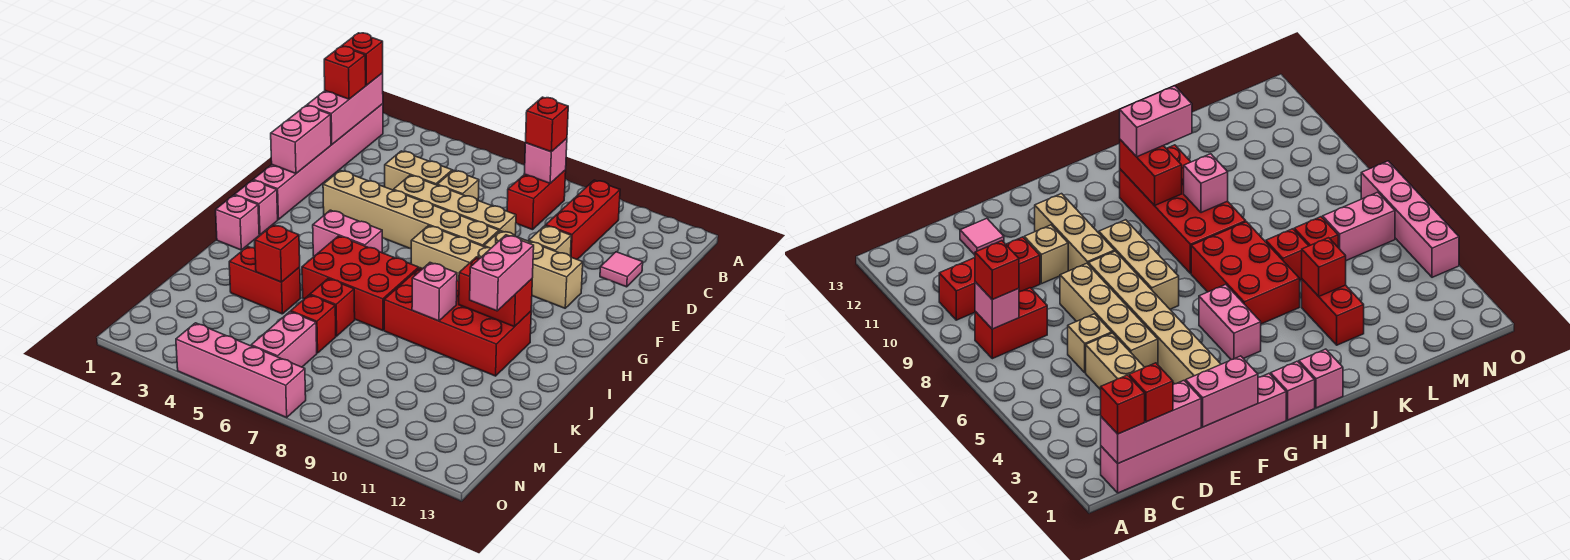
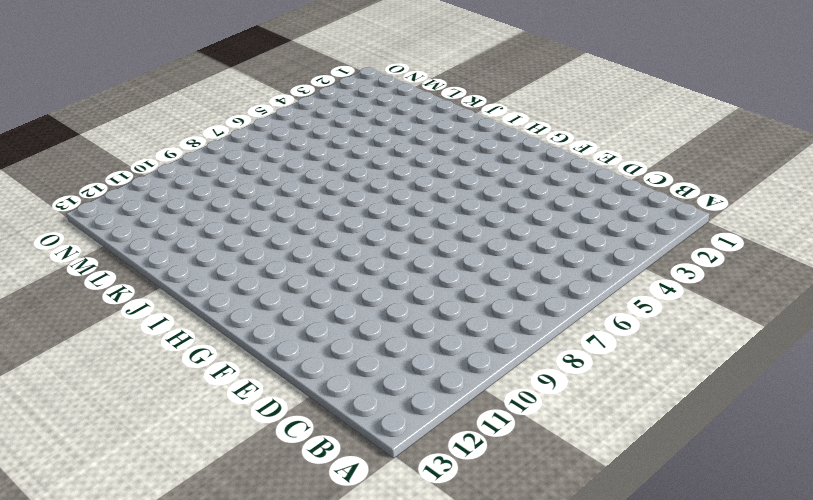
none -> pink brick B1:G1 level 1
none -> red brick B8:C8 level 1
none -> red brick B10:D10 level 1
none -> tan brick D4:D5 level 1

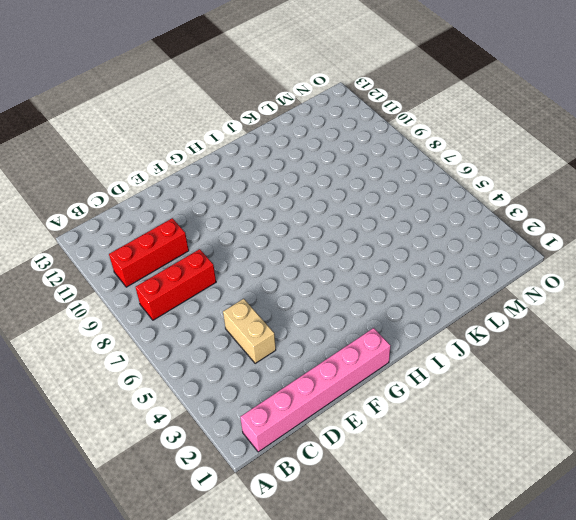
red brick B8:D8 level 1 -> red brick B8:C8 level 1
none -> tan brick D6 level 1
none -> pink tile D12 level 1
none -> tan brick E5:E8 level 1
none -> tan brick E10 level 1

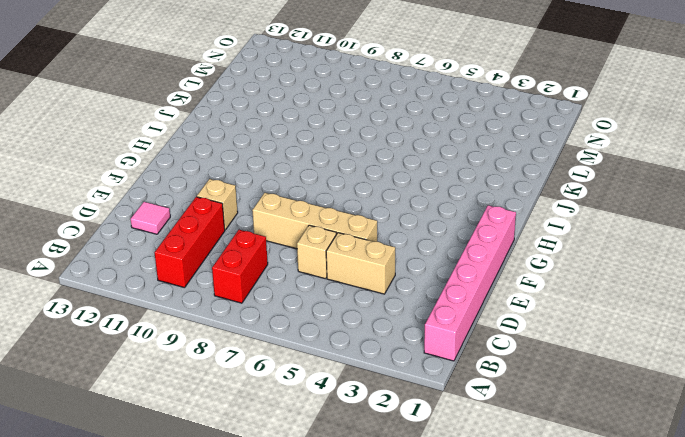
none -> tan brick F3:F8 level 1
none -> tan brick F9:F11 level 1
none -> tan brick G7:G9 level 1
none -> pink brick H1 level 1

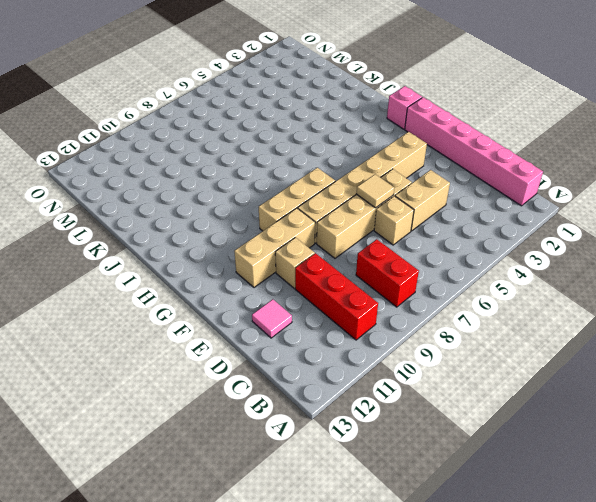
tan tile E6 level 2 -> none
none -> pink brick H4:H5 level 1
none -> pink brick I1 level 1
none -> red brick I5:J7 level 1
none -> red brick I8:J11 level 1

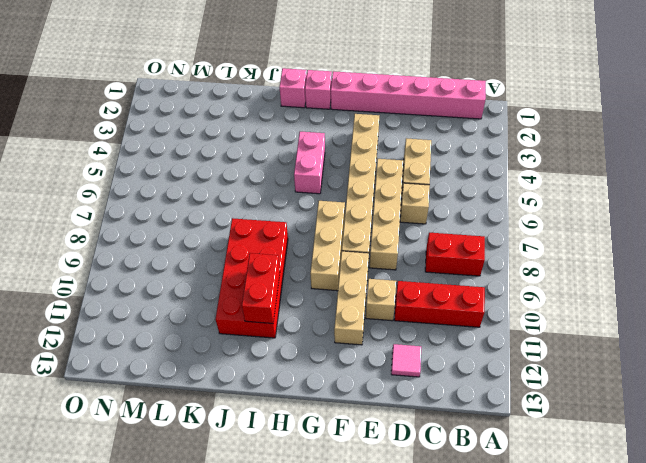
none -> red brick I5:J7 level 1
none -> red brick K3:K4 level 1
none -> red brick K6 level 1
none -> red brick L6 level 1

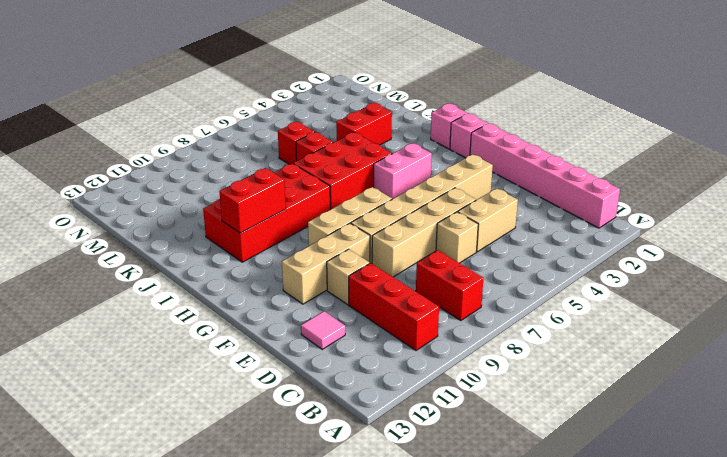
none -> pink brick M6:N6 level 1
none -> pink brick O4:O7 level 1
none -> pink brick B1:D1 level 2
none -> pink brick B8 level 2

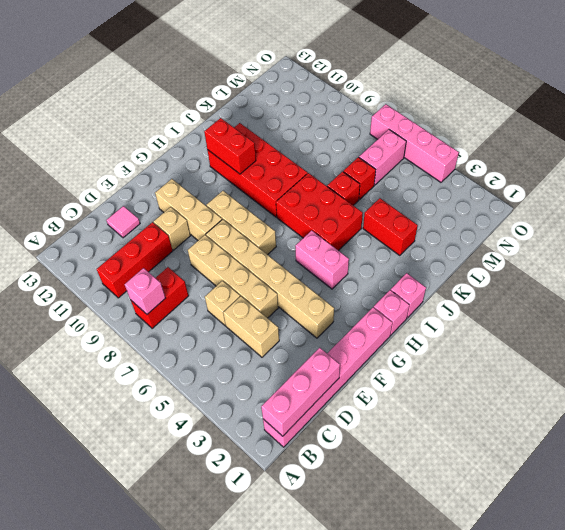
none -> pink brick E1:F1 level 2
none -> pink brick J9 level 2
none -> red brick K4 level 2
none -> red brick B1 level 3

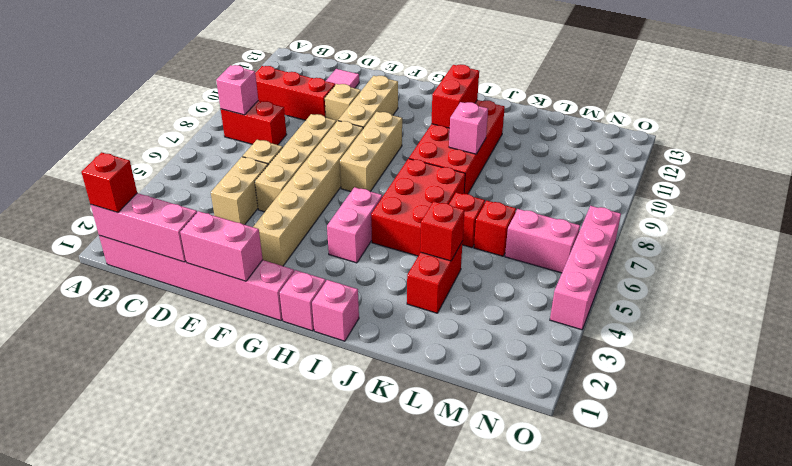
none -> red brick B8 level 3
none -> red brick C1 level 3
none -> pink brick I11:J11 level 3

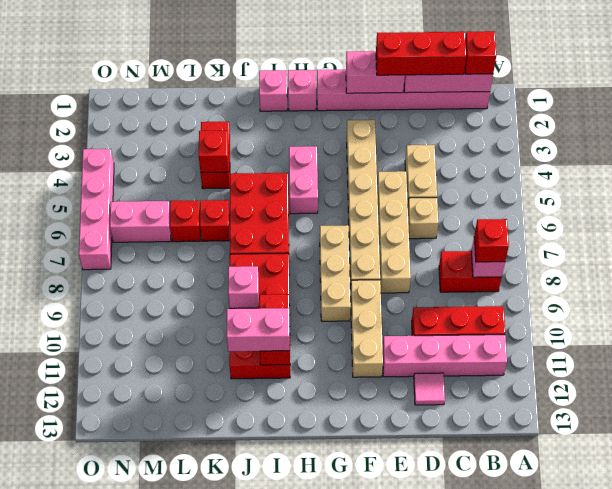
pink brick B11:E11 level 1 -> none
red brick C1:E1 level 3 -> red brick C1 level 3
none -> tan brick E10 level 1

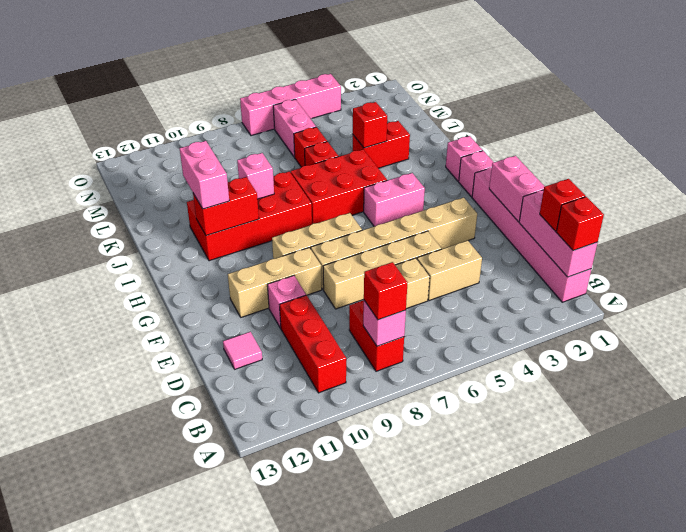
pink brick E10 level 1 -> tan brick E10 level 1

